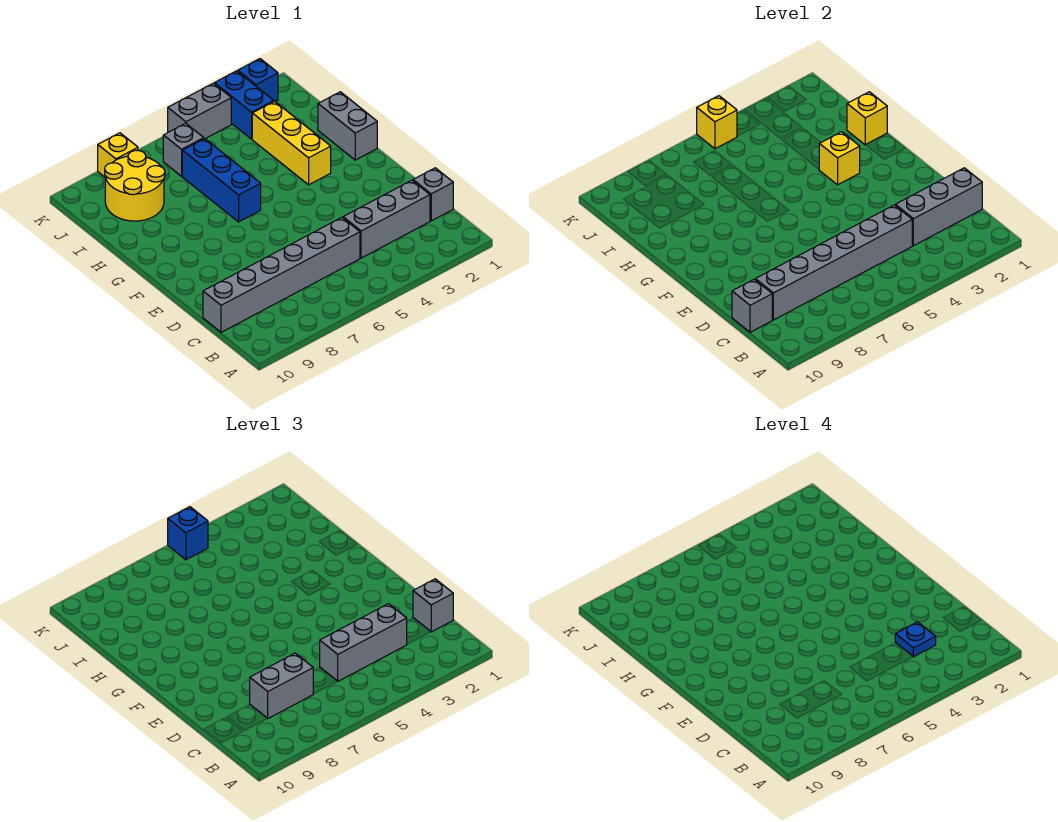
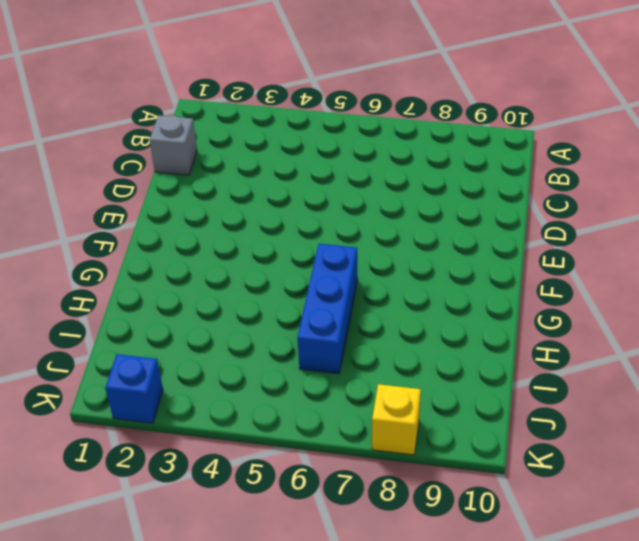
none -> grey brick C2:C4 level 1
none -> grey brick C5:C10 level 1
none -> grey brick G1:H1 level 1

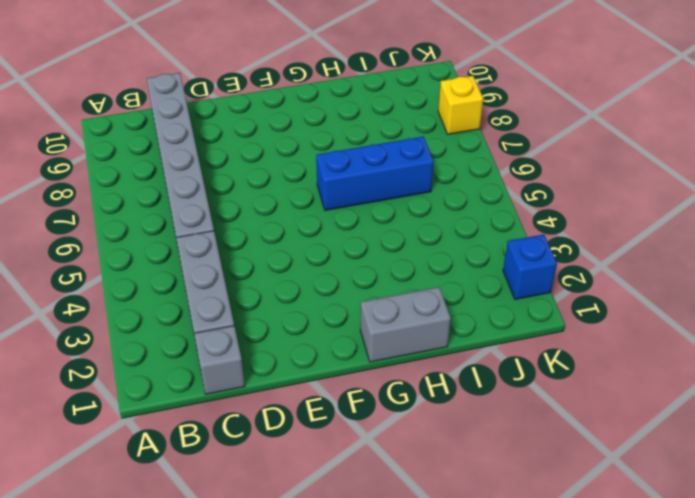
none -> yellow brick G3:I3 level 1
none -> yellow round brick I8:J9 level 1
none -> blue brick J3:K3 level 1

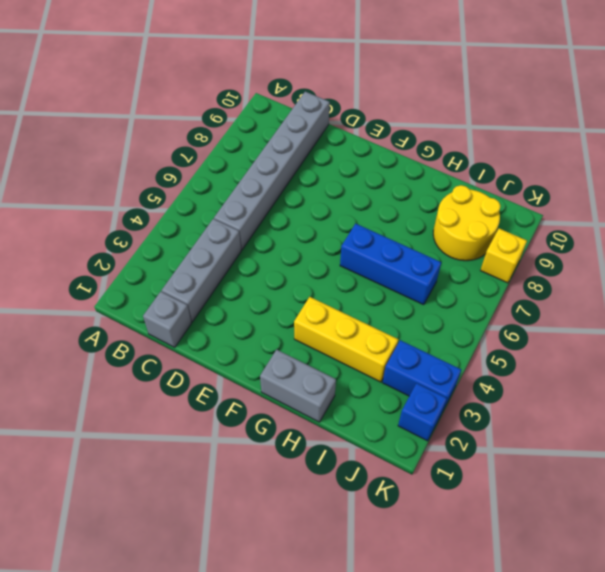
none -> grey brick J6 level 1
none -> grey brick K4:K5 level 1
none -> grey brick C1:C3 level 2

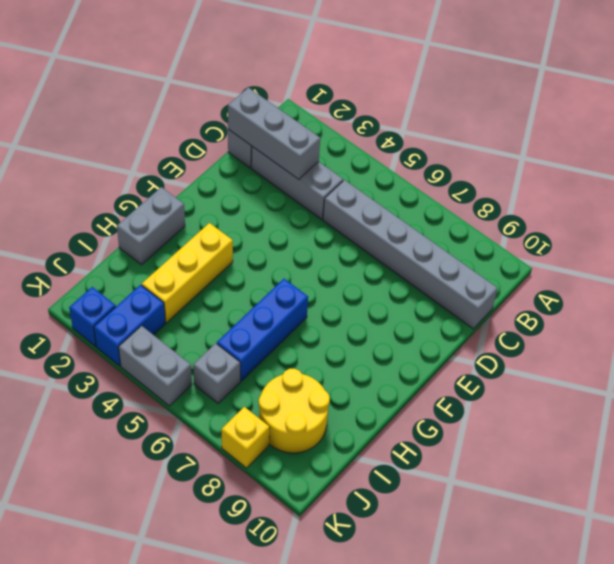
none -> grey brick C4:C9 level 2
none -> grey brick C10 level 2
none -> yellow brick G3 level 2

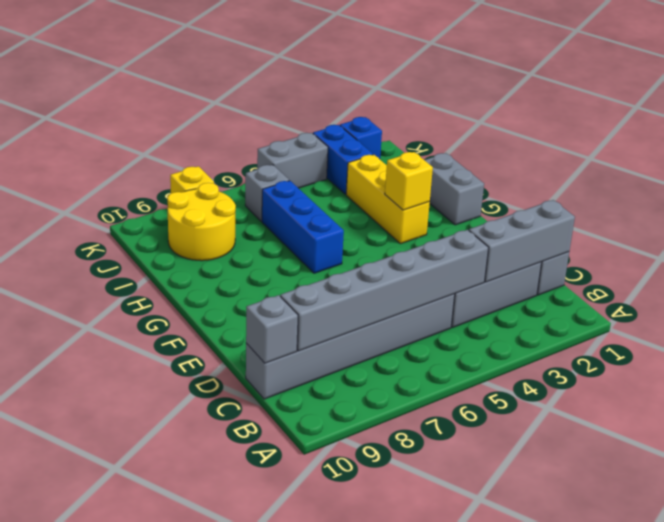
none -> yellow brick H1 level 2
none -> yellow brick K5 level 2
none -> grey brick C1 level 3

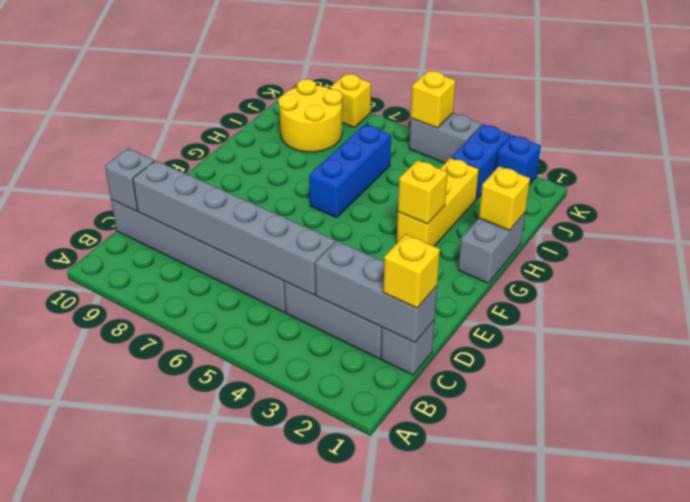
yellow brick C1 level 3 -> grey brick C1 level 3
none -> grey brick J6 level 1
none -> grey brick C3:C5 level 3
none -> grey brick C7:C8 level 3

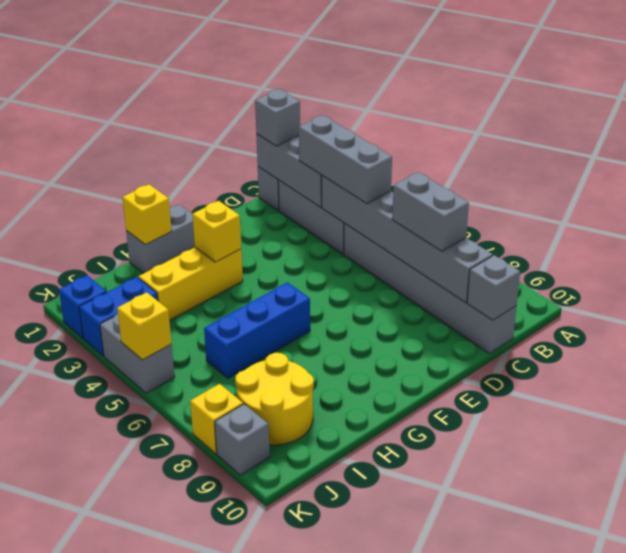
grey brick K9 level 1 -> grey brick J6 level 1
none -> blue brick K5 level 3
none -> blue plate C3 level 4

